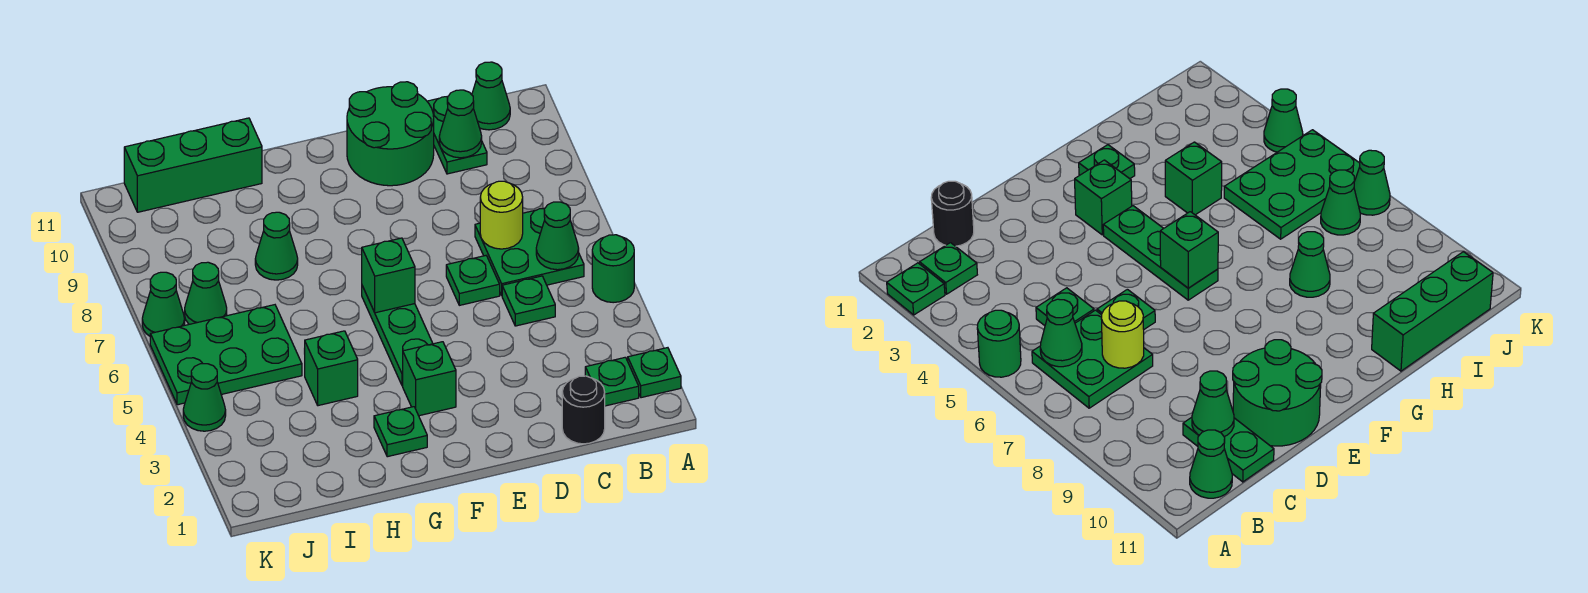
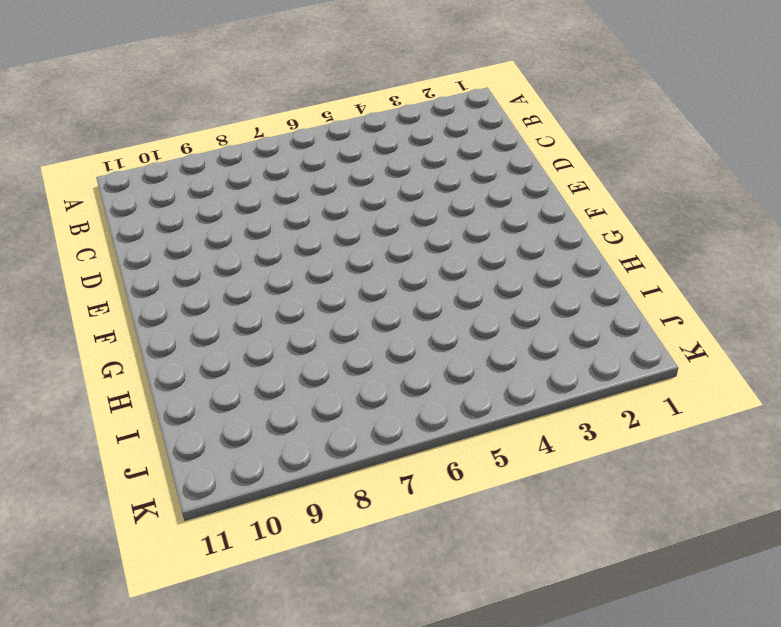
none -> green plate A2 level 1
none -> green round brick A5 level 1
none -> green plate B2 level 1

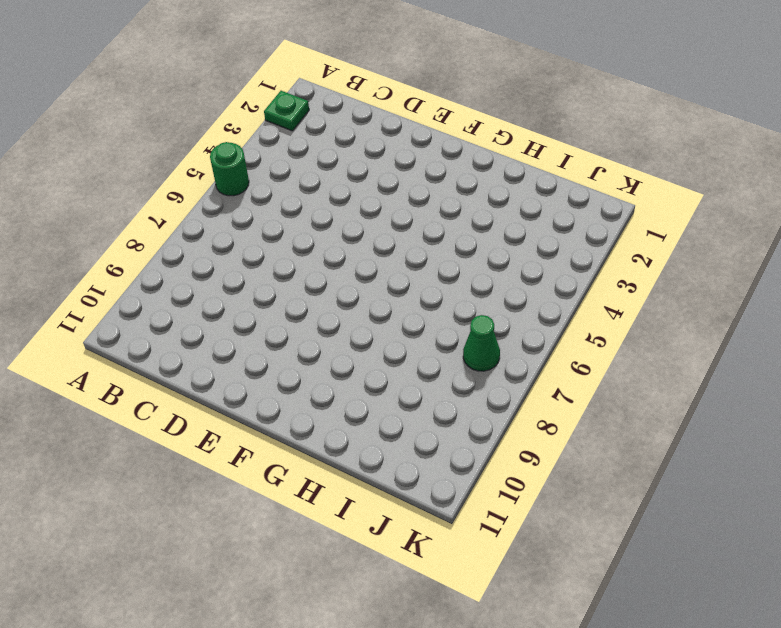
none -> green plate B2 level 1
none -> green plate B6:C7 level 1
none -> green cone B11 level 1

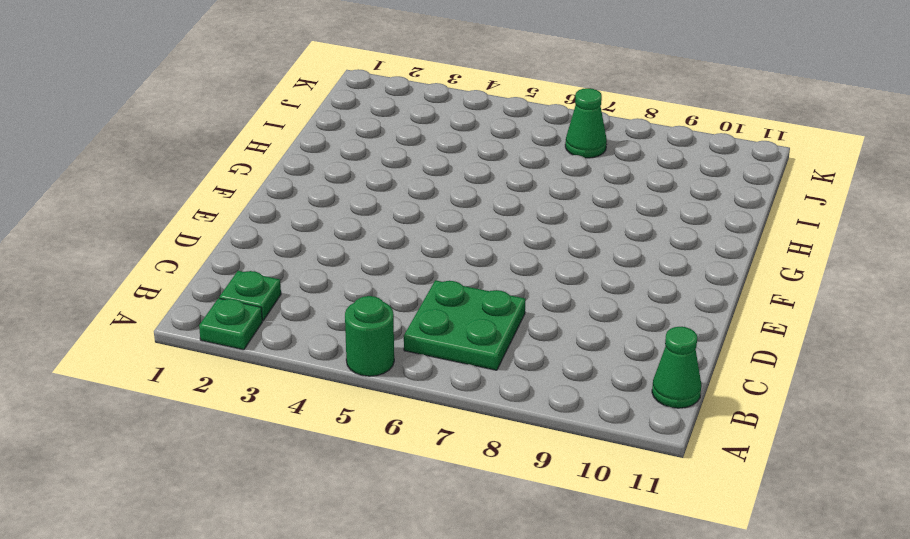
none -> black round brick C1 level 1
none -> green plate C5 level 1
none -> green plate C10:C11 level 1

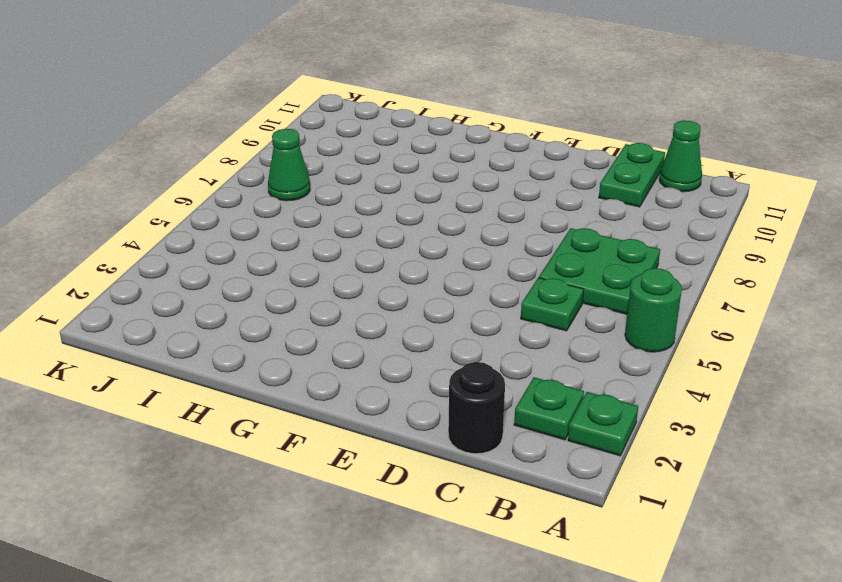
none -> green plate D6 level 1
none -> green round brick D10:E11 level 1
none -> green brick F3 level 1

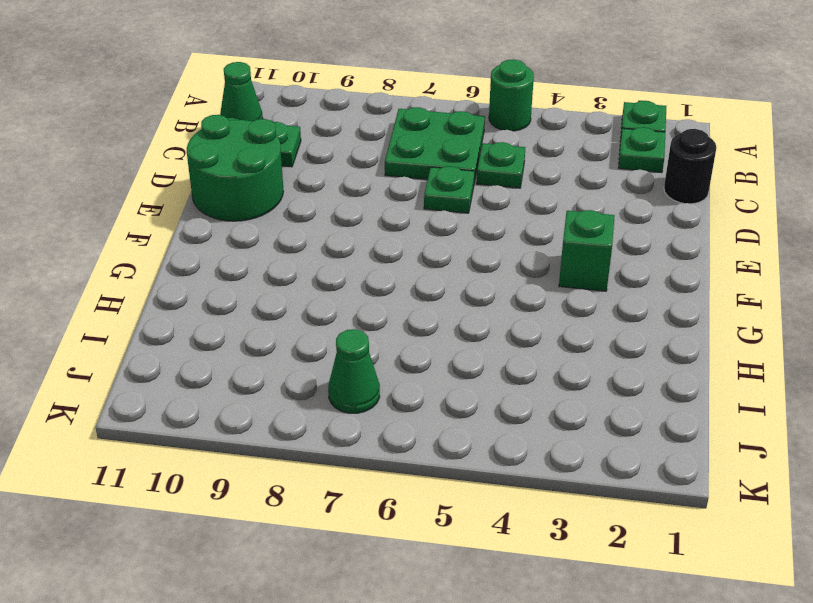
none -> green plate F4:F6 level 1
none -> green plate G2 level 1
none -> green brick H4 level 1

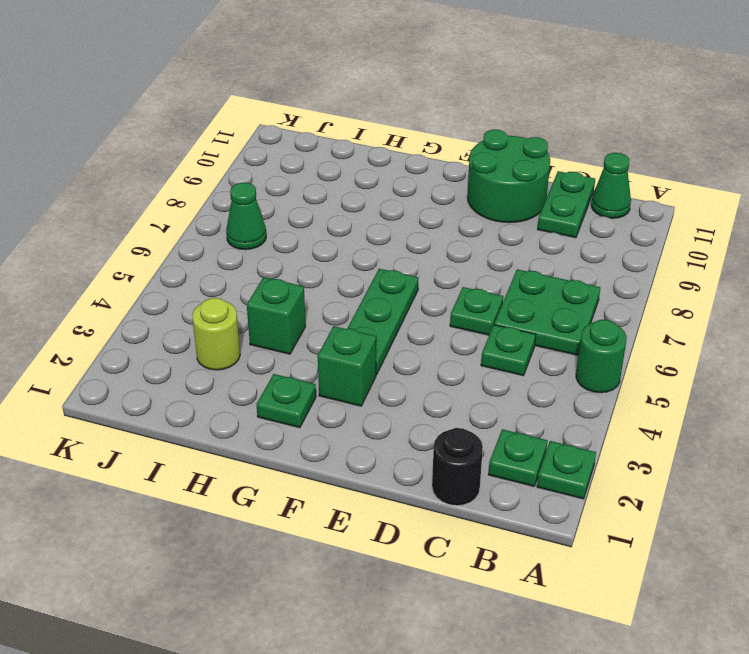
lime round brick I3 level 1 -> lime round brick C7 level 2
none -> green cone H8 level 1
none -> green brick H11:J11 level 1
none -> green plate I5:K6 level 1

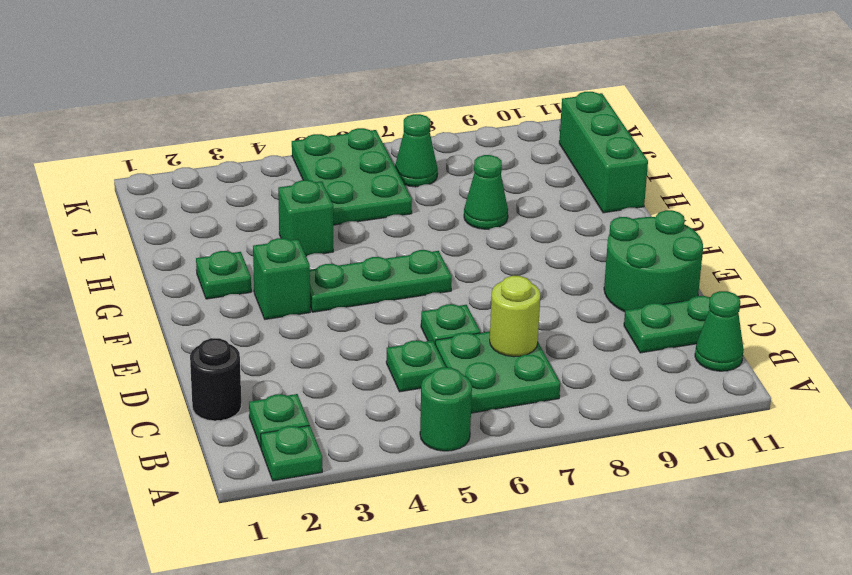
none -> green cone K4 level 1
none -> green cone K7 level 1
none -> green cone B6 level 2

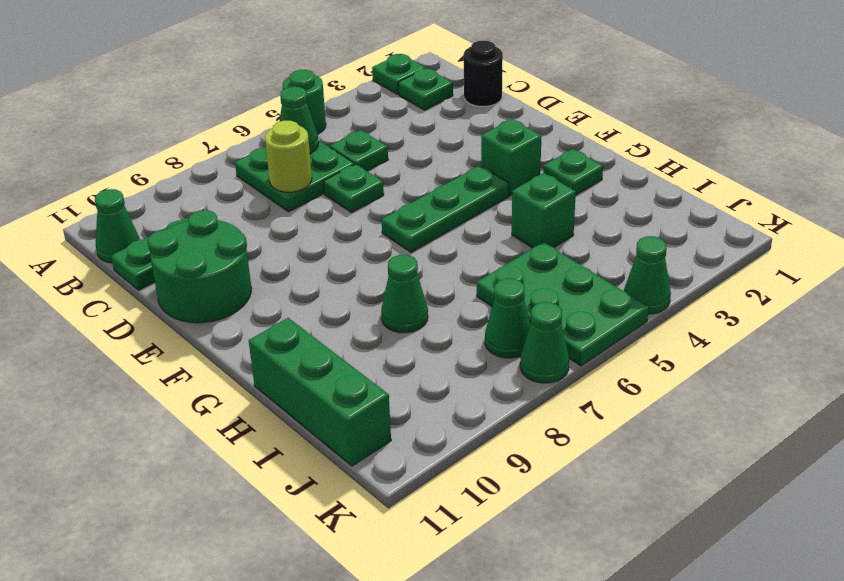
none -> green cone C10 level 2
none -> green brick F6 level 2

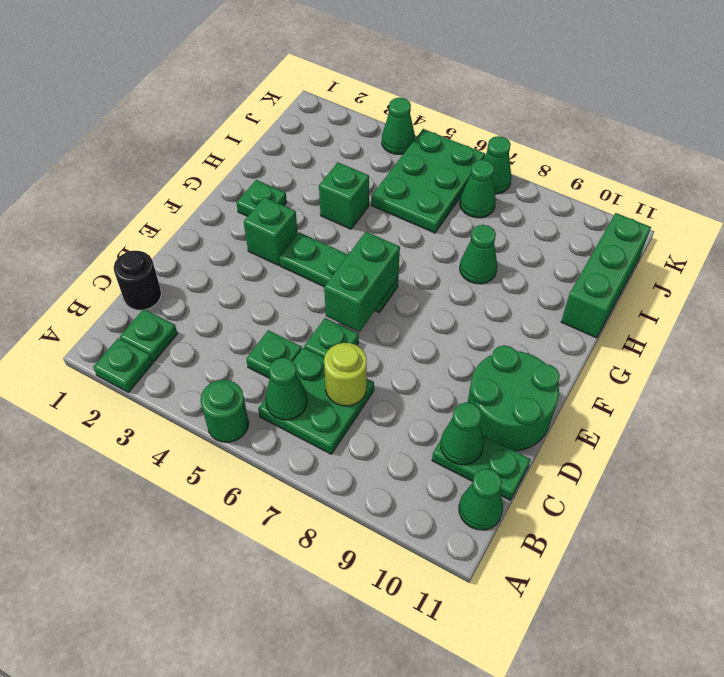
green brick E6:F6 level 2 -> green brick F6 level 2

